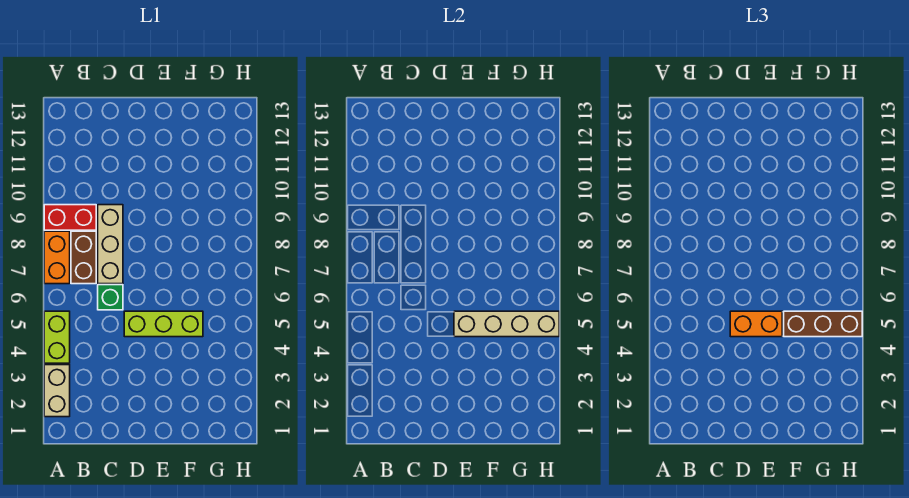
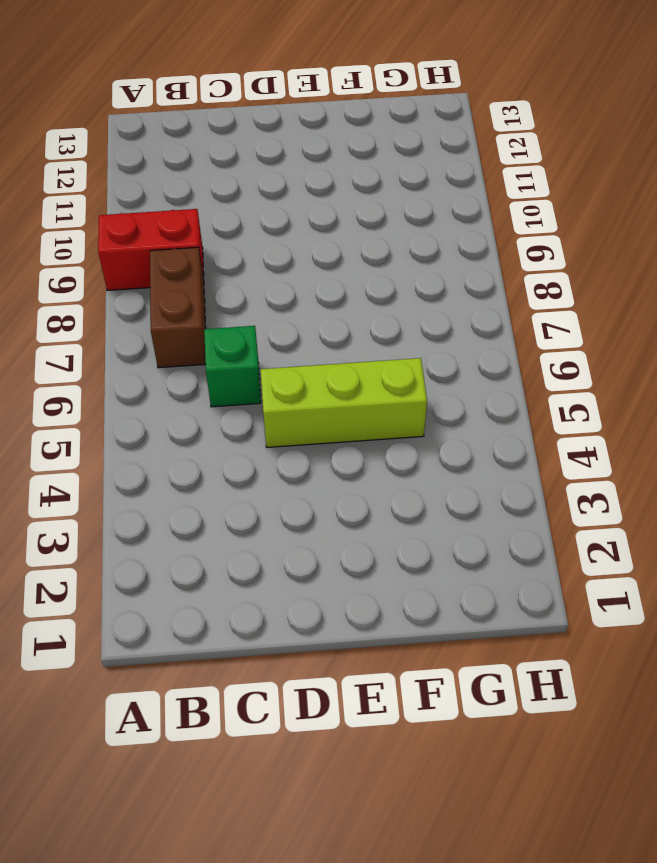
none -> tan brick A2:A3 level 1
none -> lime brick A4:A5 level 1

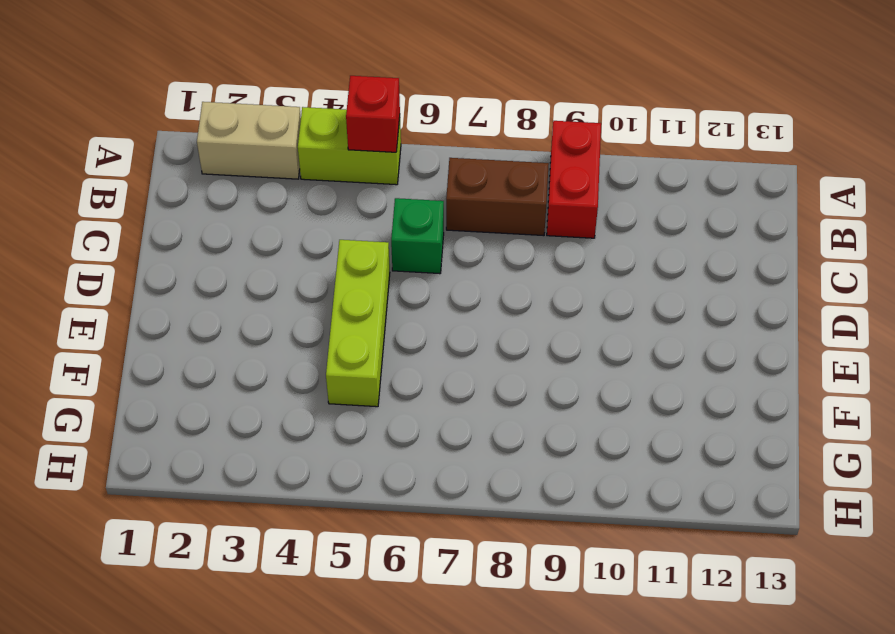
red brick A5 level 2 -> none
none -> orange brick A7:A8 level 1
none -> tan brick C7:C9 level 1

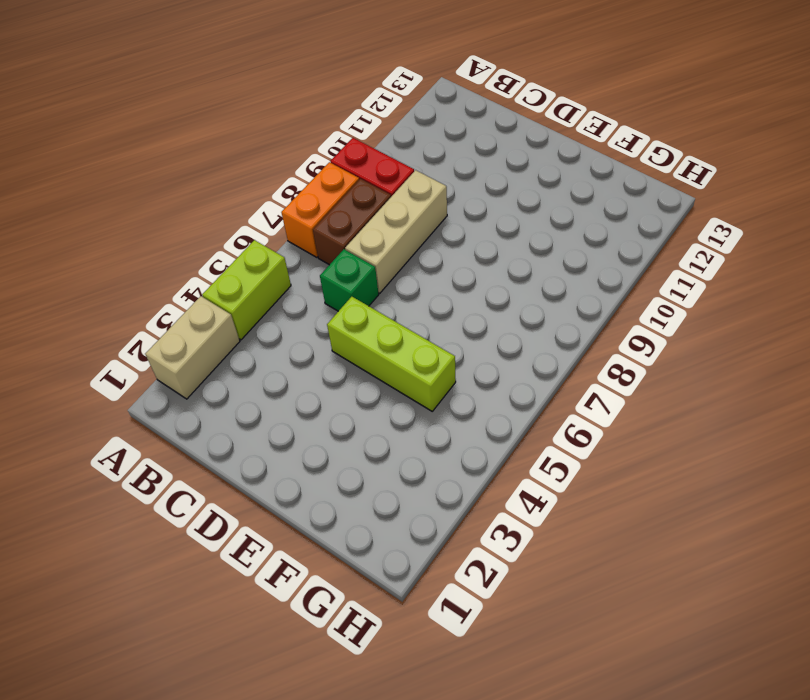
none -> tan brick E5:H5 level 2
none -> orange brick D5:E5 level 3

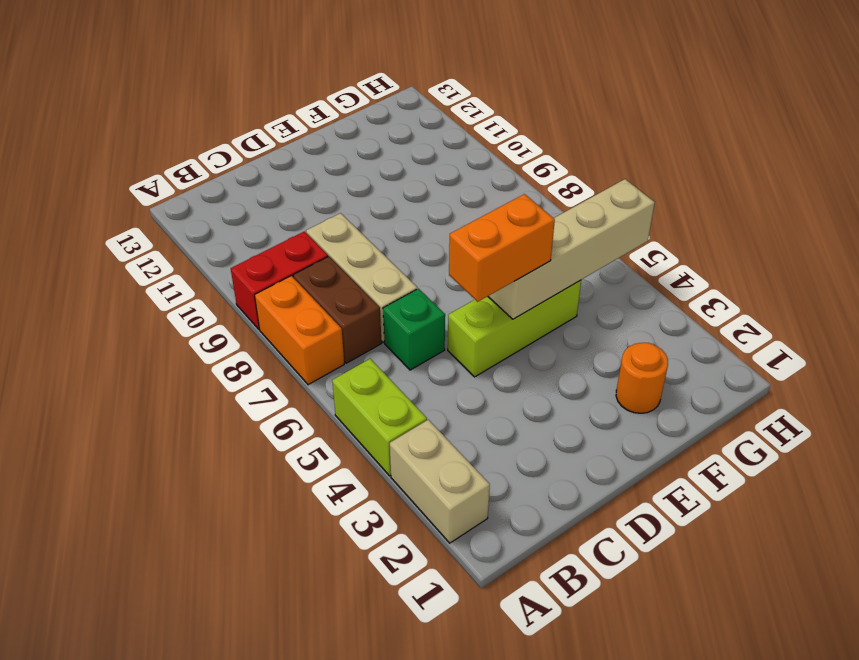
orange round brick F2 level 1 -> none
none -> brown brick F5:H5 level 3

